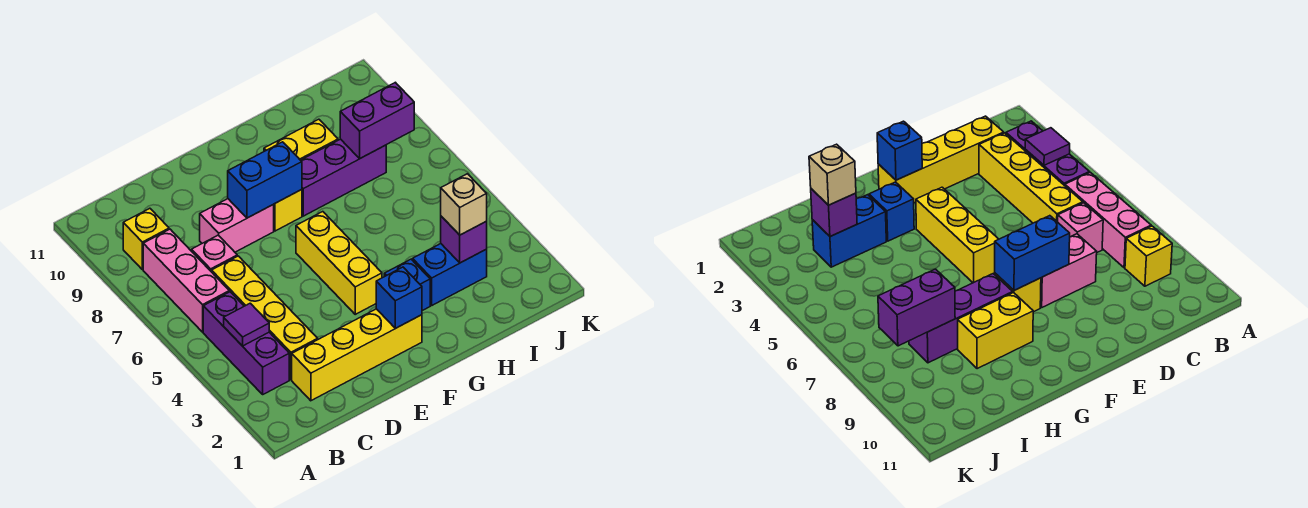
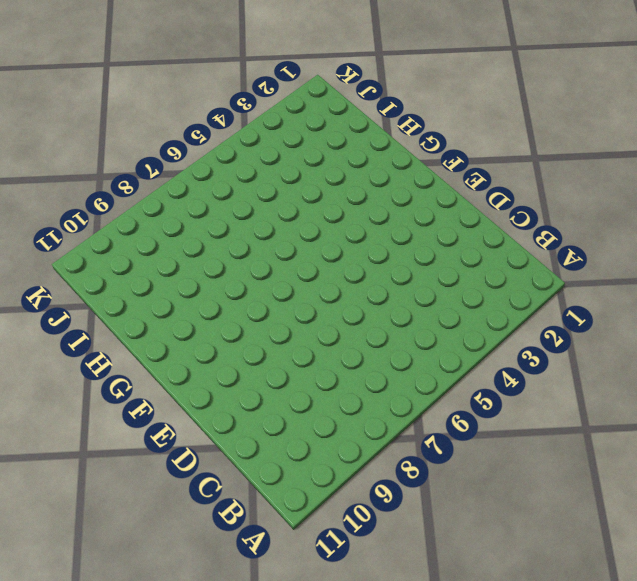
none -> purple brick B3:B5 level 1
none -> pink brick B6:B8 level 1
none -> yellow brick B9 level 1

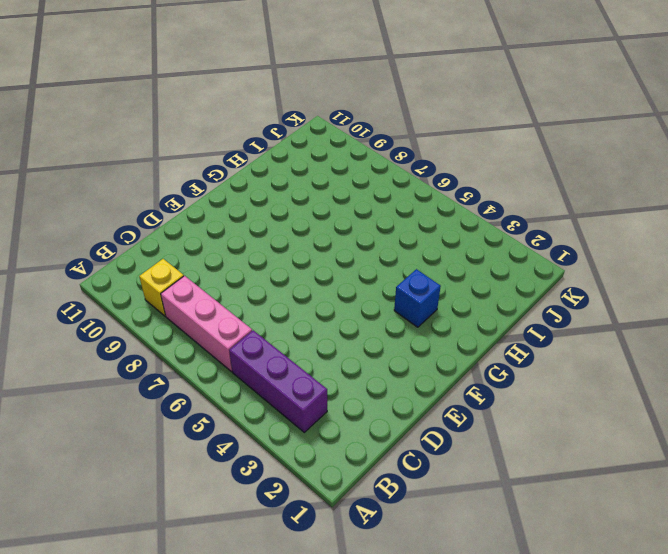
none -> yellow brick C2:F2 level 1
none -> yellow brick C3:C6 level 1
none -> pink brick C7 level 1

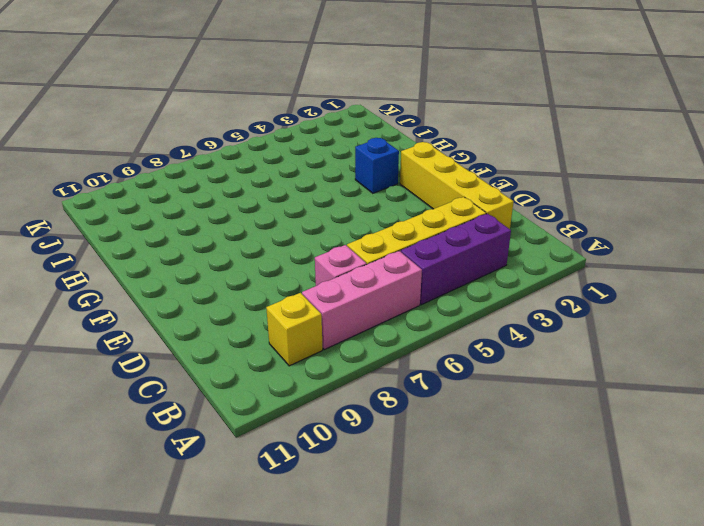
none -> pink brick D8:E8 level 1
none -> yellow brick F4:F6 level 1
none -> yellow brick F8 level 1

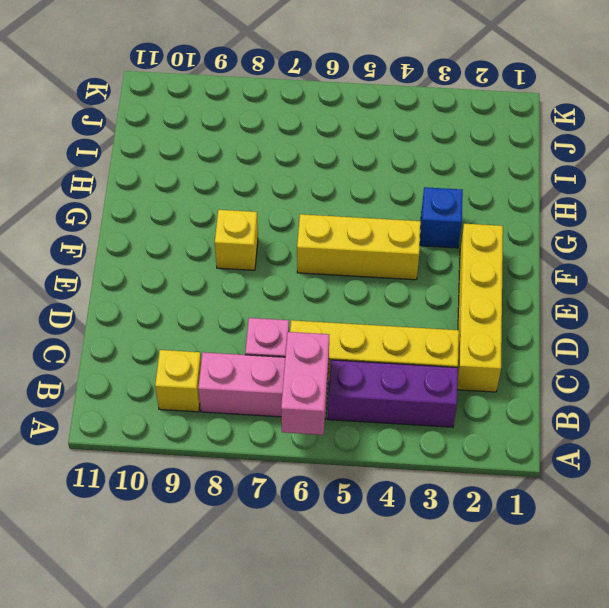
pink brick A6:B6 level 2 -> pink brick D8:E8 level 1
none -> purple brick G8:I8 level 1
none -> yellow brick G9:H9 level 1
none -> blue brick H3:I3 level 1

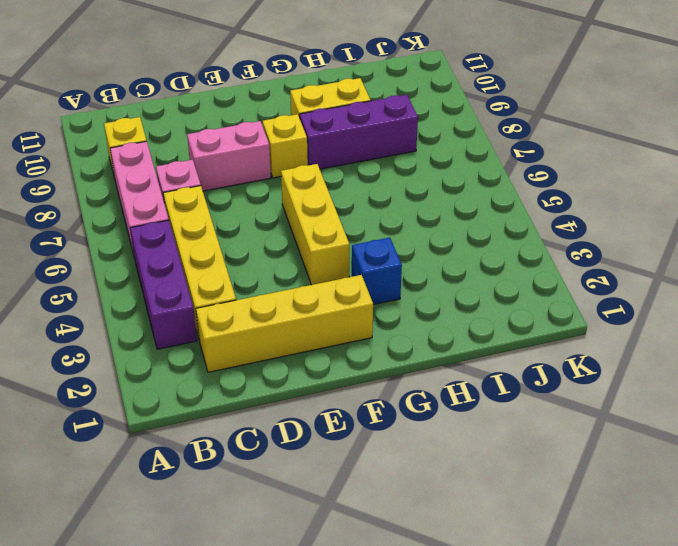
none -> blue brick H3:I3 level 1
none -> purple tile B4 level 2
none -> blue brick E8:F8 level 2

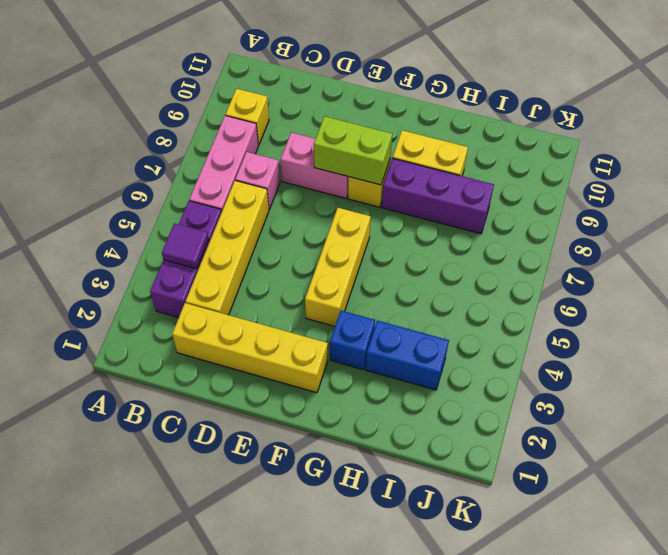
lime brick E8:F8 level 2 -> blue brick E8:F8 level 2
none -> blue brick F2 level 2
none -> purple brick I3 level 2
none -> purple brick I8:J8 level 2

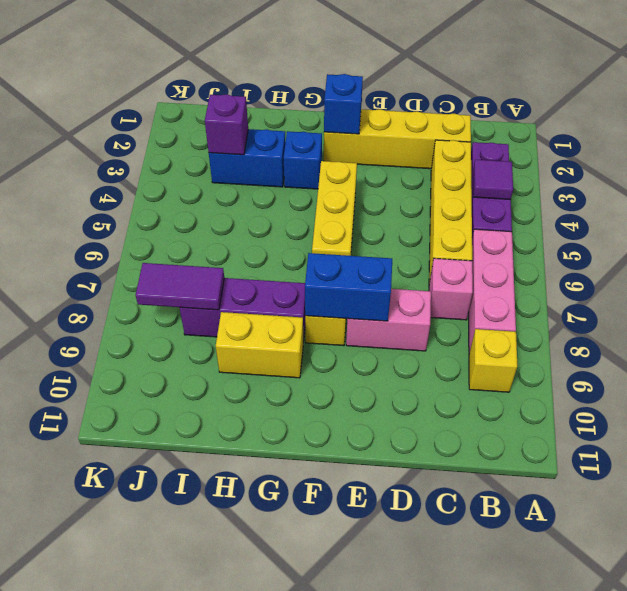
purple tile I8:J8 level 2 -> purple brick I8:J8 level 2
none -> tan brick I3 level 3

